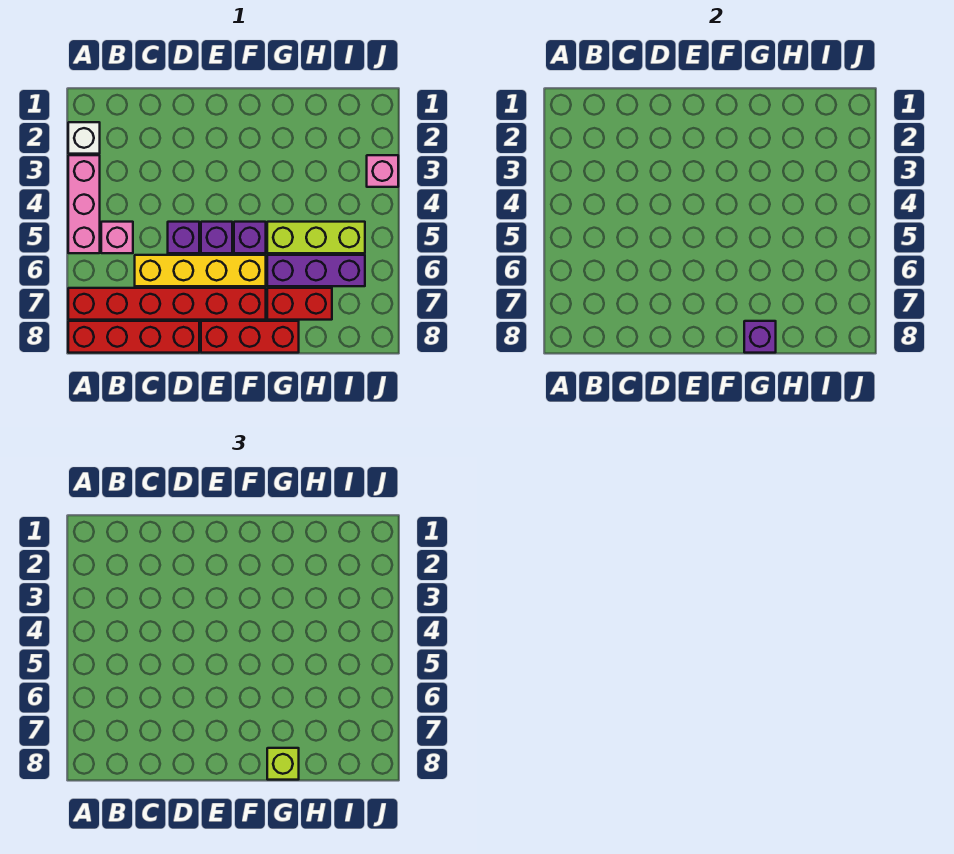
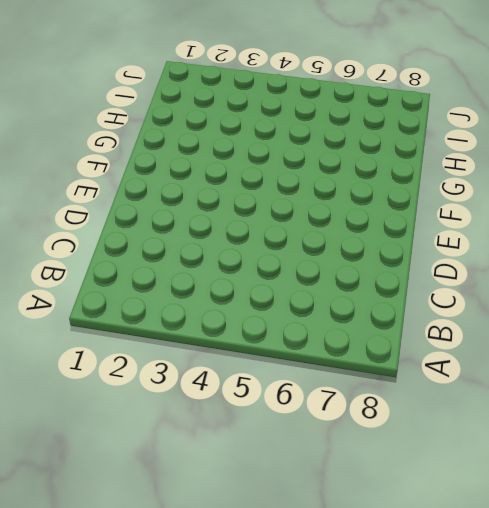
none -> white brick A2 level 1
none -> pink brick A3:A5 level 1
none -> red brick A7:F7 level 1

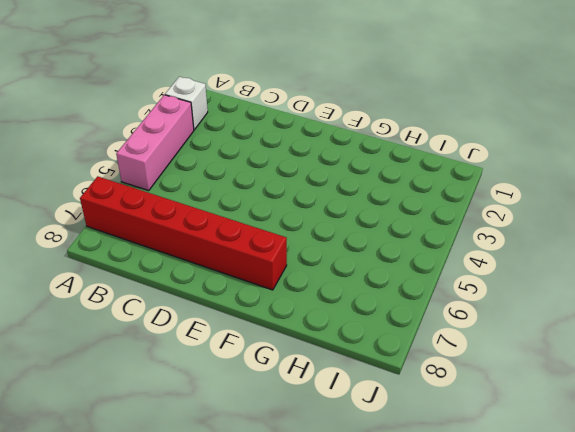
none -> red brick A8:D8 level 1
none -> pink brick B5 level 1
none -> yellow brick C6:F6 level 1

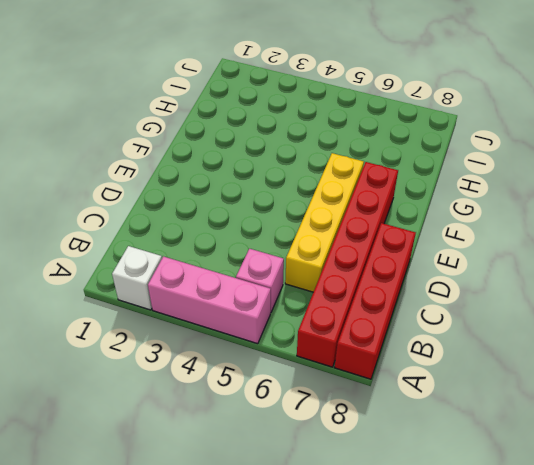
none -> purple brick D5 level 1
none -> purple brick E5 level 1
none -> red brick E8:G8 level 1

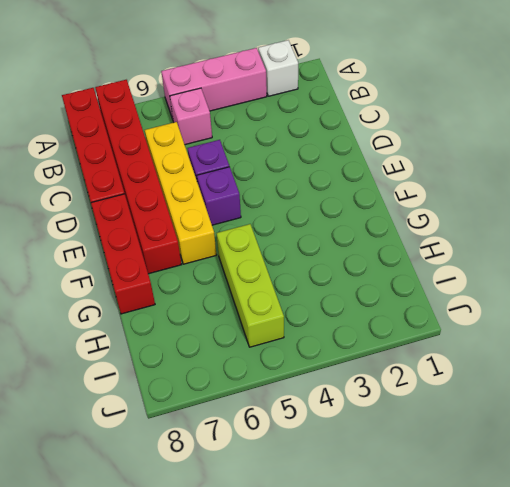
none -> purple brick F5 level 1
none -> purple brick G6:I6 level 1
none -> red brick G7:H7 level 1

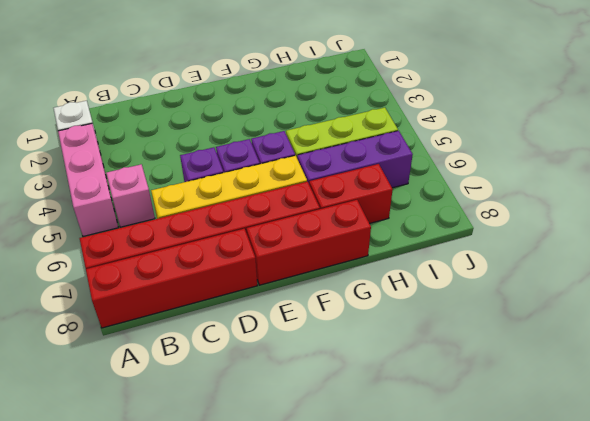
none -> pink brick J3 level 1
none -> purple brick G8 level 2
none -> lime brick G8 level 3

